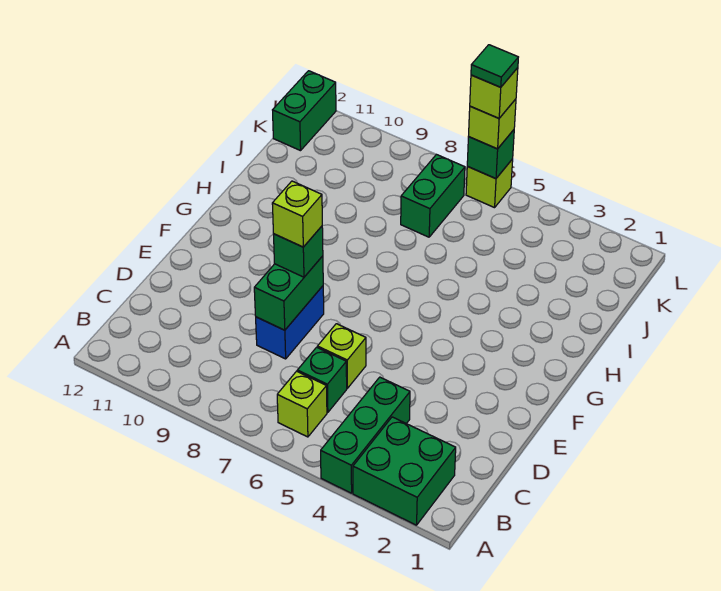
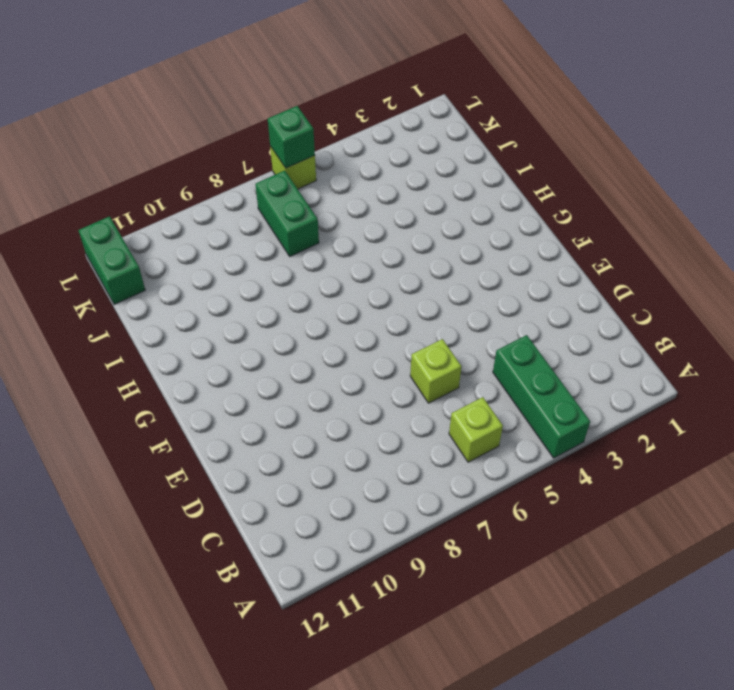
none -> green brick A2:B3 level 1
none -> green brick C6 level 1
none -> blue brick D8:E8 level 1

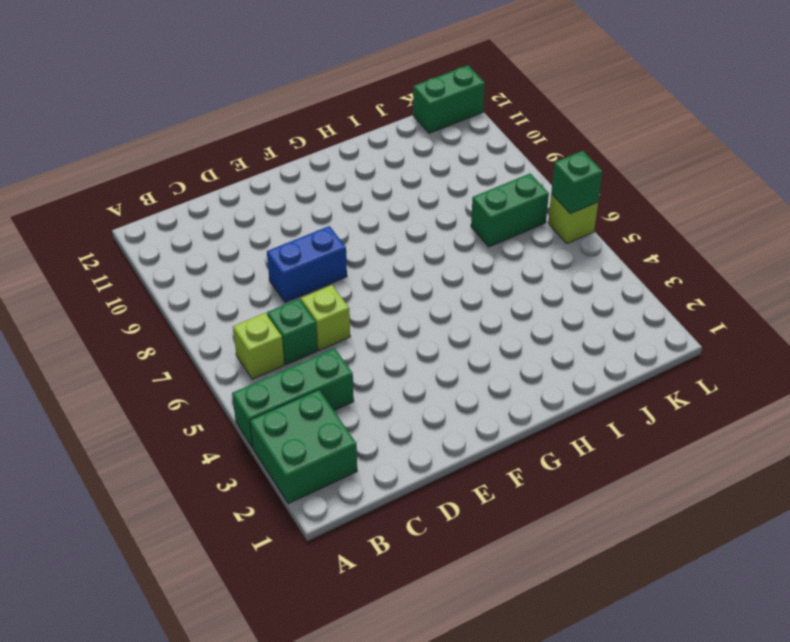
none -> green brick D8:E8 level 2
none -> green brick E8 level 3
none -> lime brick L6 level 3

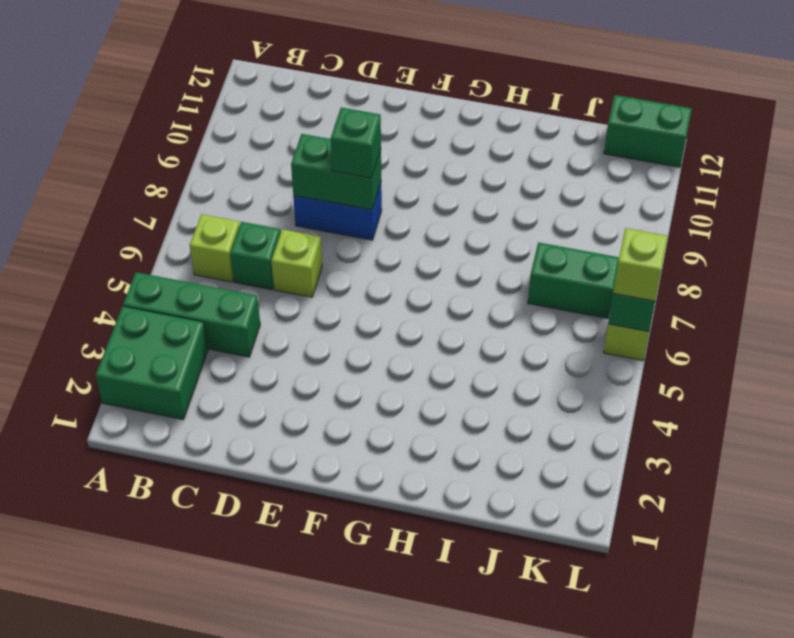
none -> lime brick E8 level 4
none -> lime brick L6 level 4
none -> green tile L6 level 5

